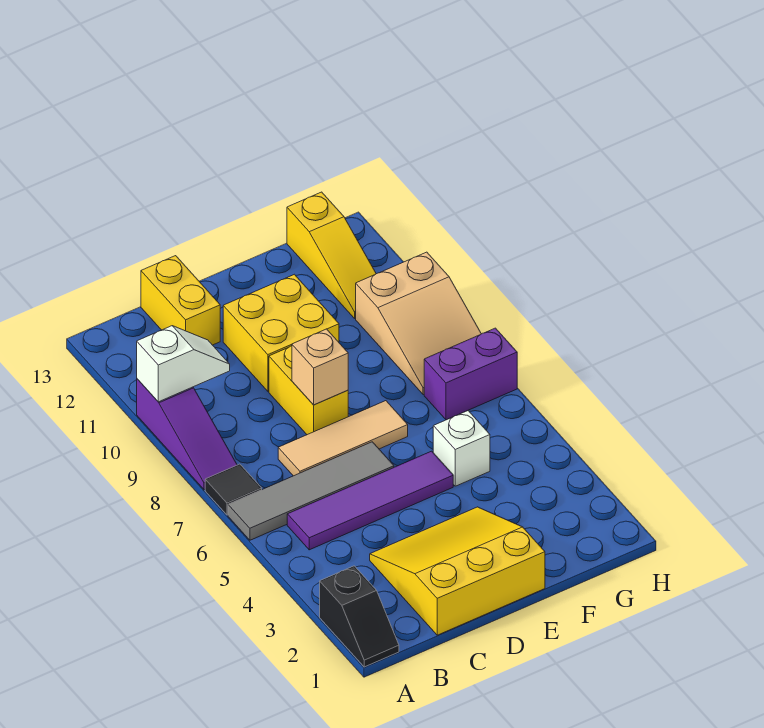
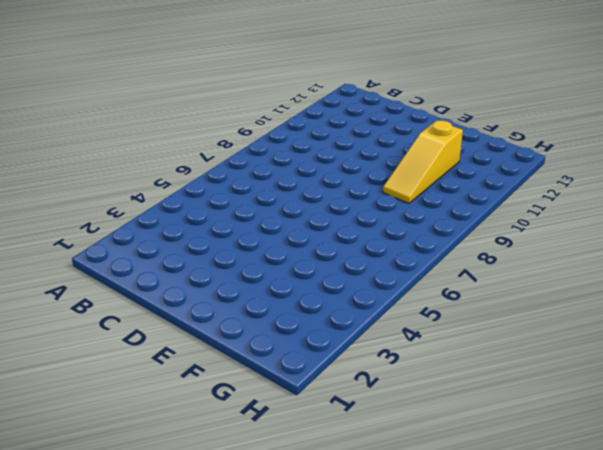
yellow slope F9:F11 level 1 top 11 -> yellow slope G11:G13 level 1 top 13
none -> black slope A1:A2 level 1 top 2
none -> grey tile A6:D6 level 1
none -> black tile A7 level 1

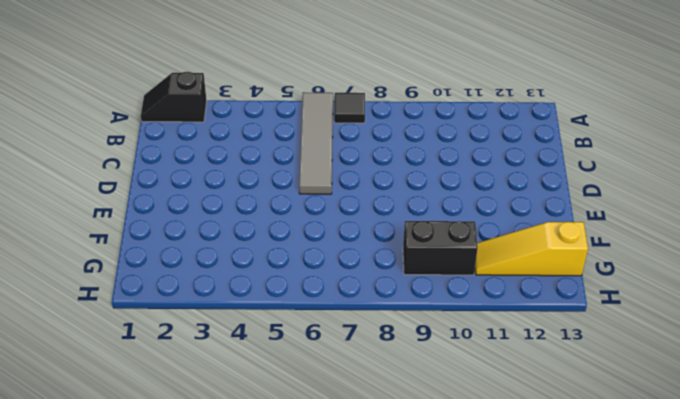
black brick G9:G10 level 1 -> tan slope G8:H10 level 1 top 10
none -> purple slope A8:A10 level 1 top 10
none -> purple tile B5:E5 level 1
none -> yellow slope C1:E3 level 1 top 1

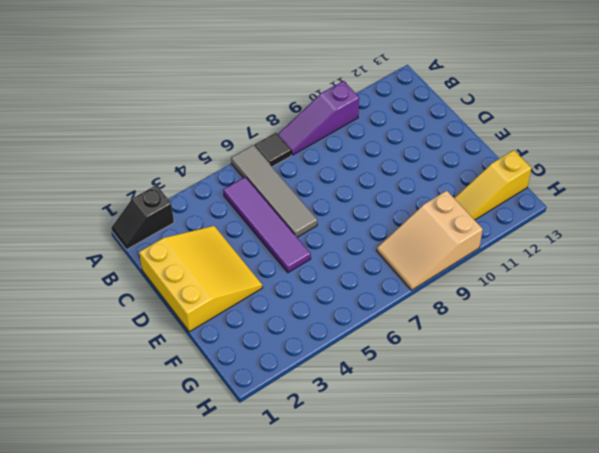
none -> tan tile C7:E7 level 1
none -> yellow brick C12:C13 level 1
none -> yellow brick D8:D9 level 1

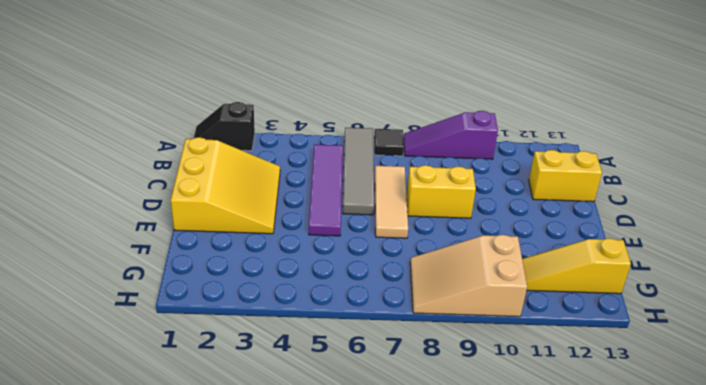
none -> yellow brick D10:E11 level 1
none -> white brick F5 level 1
none -> purple brick G7:H7 level 1

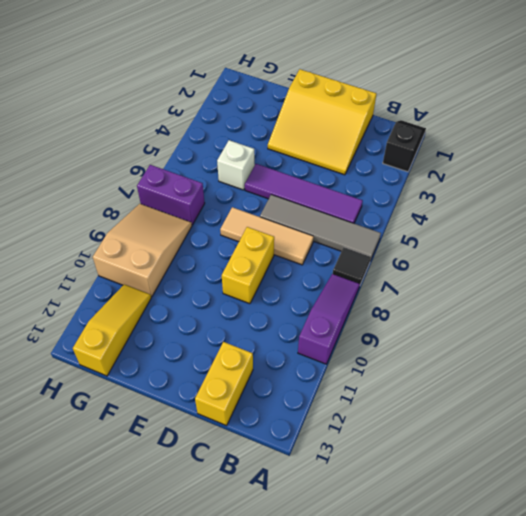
none -> yellow brick D10:E11 level 1
none -> white slope A10:B10 level 2 top A
none -> tan brick D8 level 2

